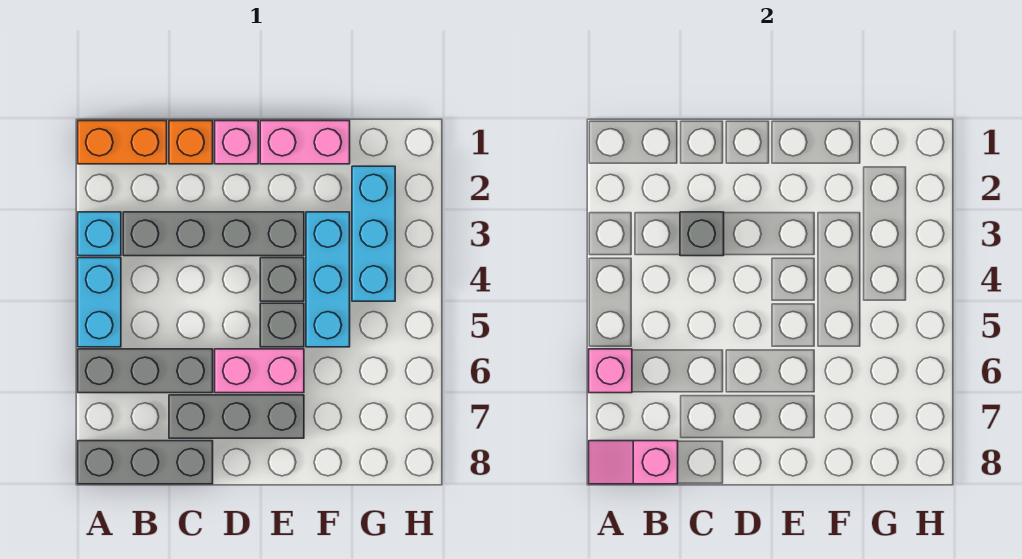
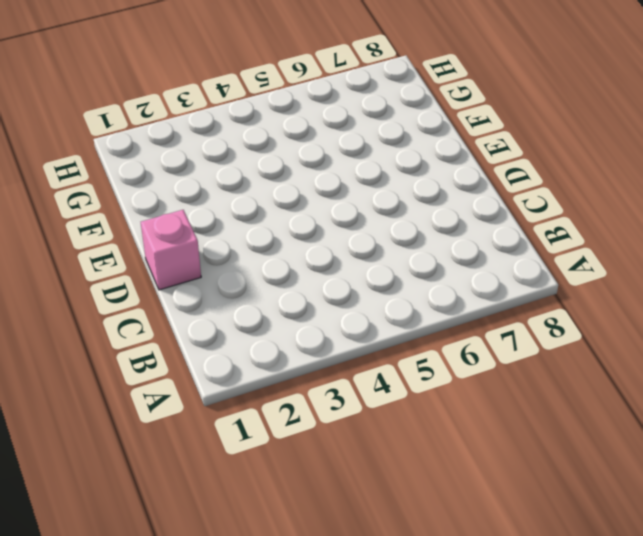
none -> orange brick A1:B1 level 1
none -> cyan brick A3 level 1
none -> cyan brick A4:A5 level 1

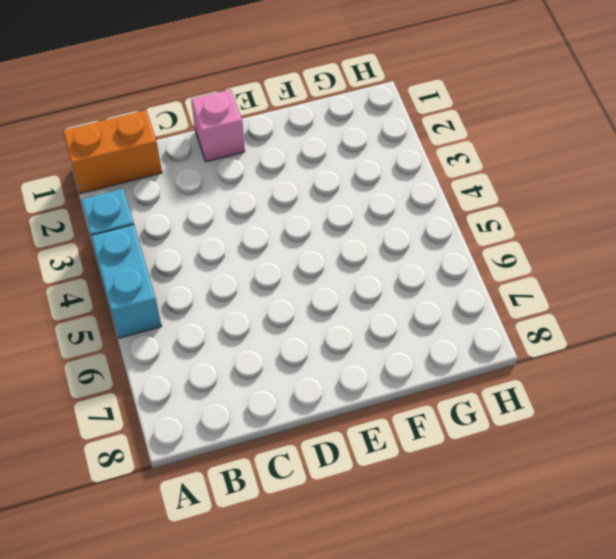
none -> grey brick A6:C6 level 1
none -> grey brick A8:C8 level 1
none -> grey brick B3:E3 level 1

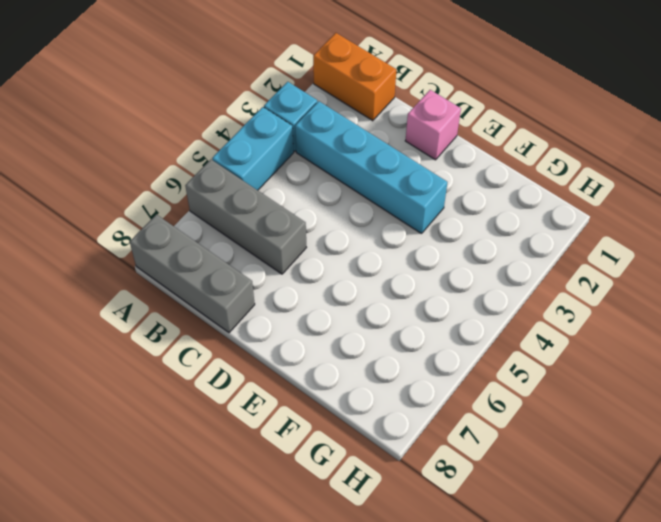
cyan brick B3:E3 level 1 -> grey brick B3:E3 level 1
none -> orange brick C1 level 1
none -> grey brick C7:E7 level 1
none -> pink brick D6:E6 level 1

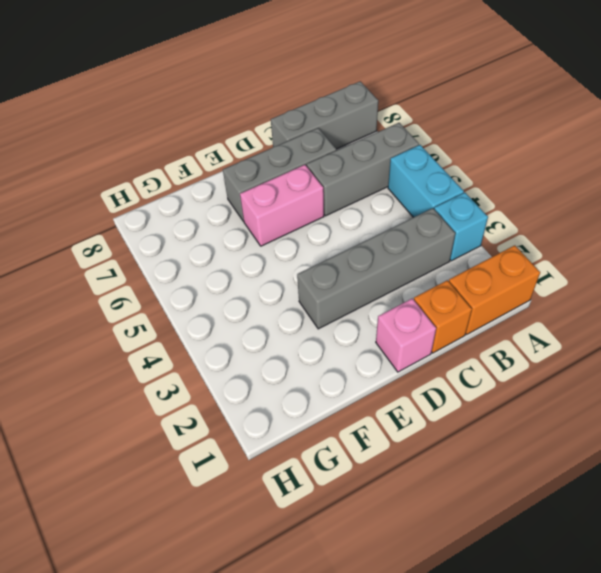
none -> pink brick E1:F1 level 1
none -> grey brick E4 level 1
none -> grey brick E5 level 1

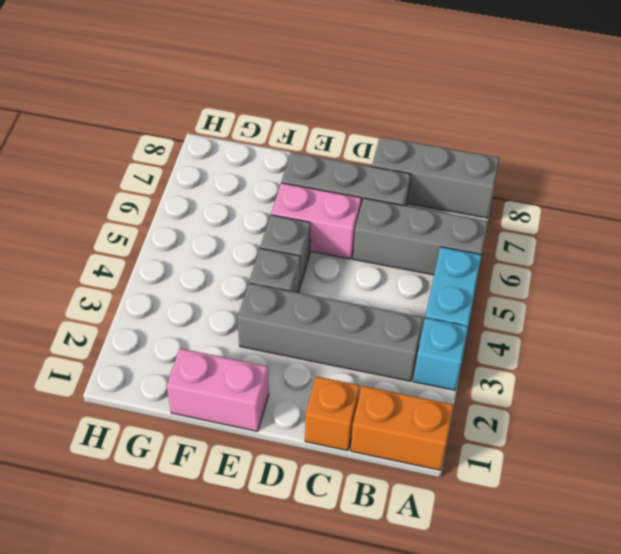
none -> pink brick D1 level 1
none -> cyan brick F3:F5 level 1
none -> cyan brick G2:G4 level 1

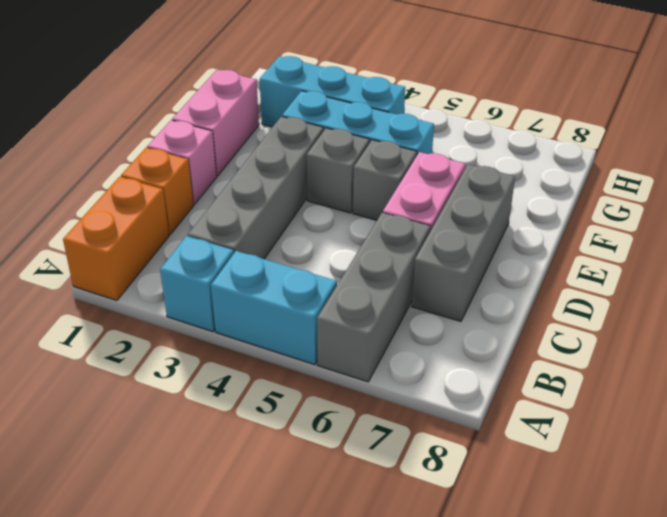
none -> grey brick A8:C8 level 1
none -> pink brick A6 level 2
none -> pink slope A8:B8 level 2 top B

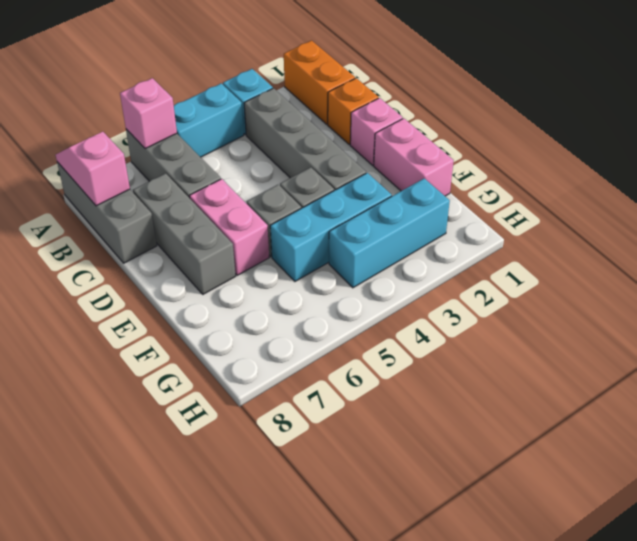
none -> grey brick C3 level 2

